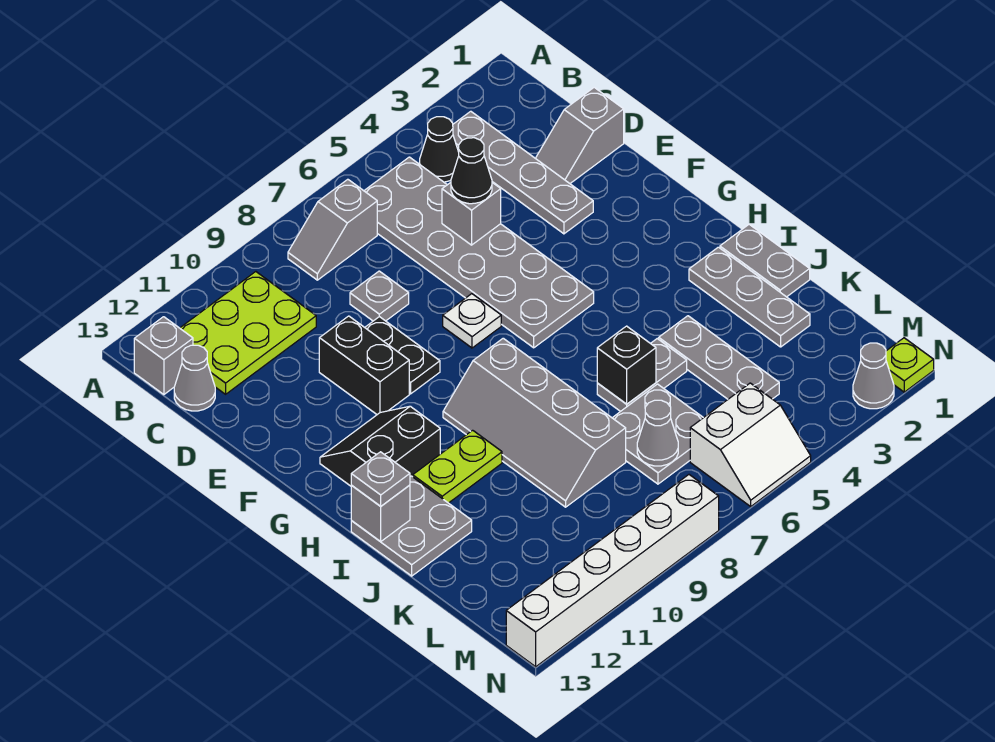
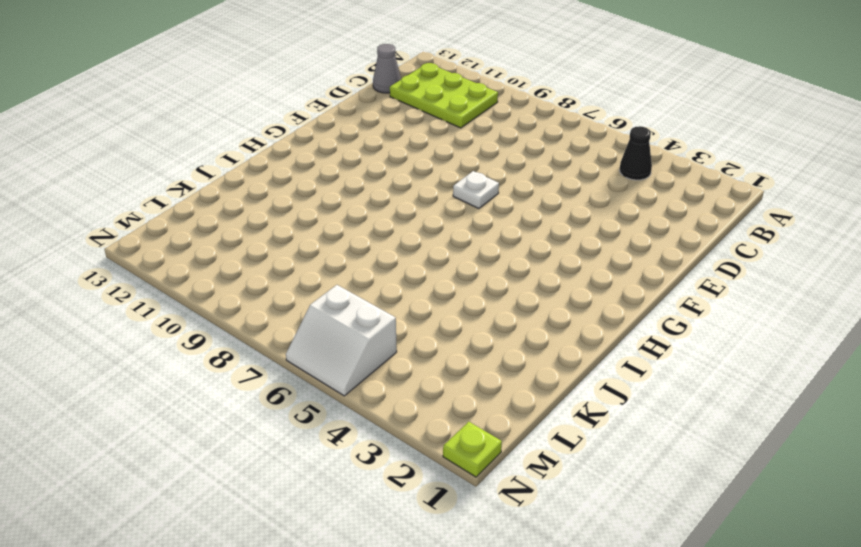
none -> grey plate B3:E3 level 1
none -> grey plate B5:G6 level 1
none -> grey slope B7:B8 level 1 top 7
none -> grey brick B13 level 1

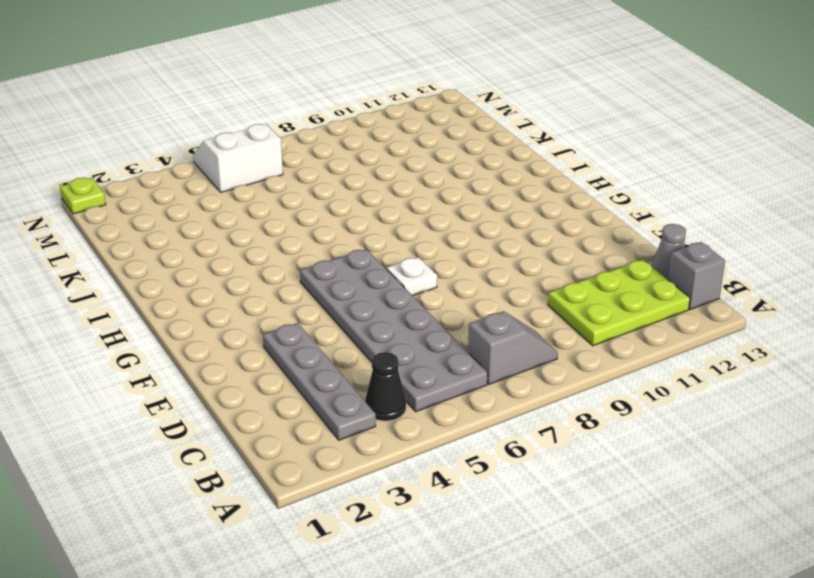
none -> grey slope D1:D2 level 1 top 1
none -> grey plate D8 level 1
none -> black plate E9:F9 level 1
none -> black brick E10:F10 level 1

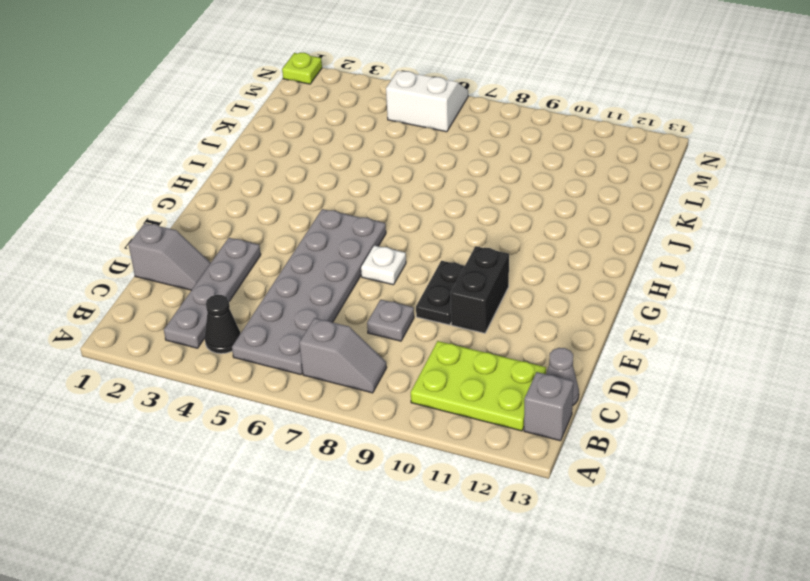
none -> black slope G11:H12 level 1 top H
none -> grey slope H8:K9 level 1 top 8
none -> grey plate I1:J1 level 1
none -> grey plate I2:K2 level 1

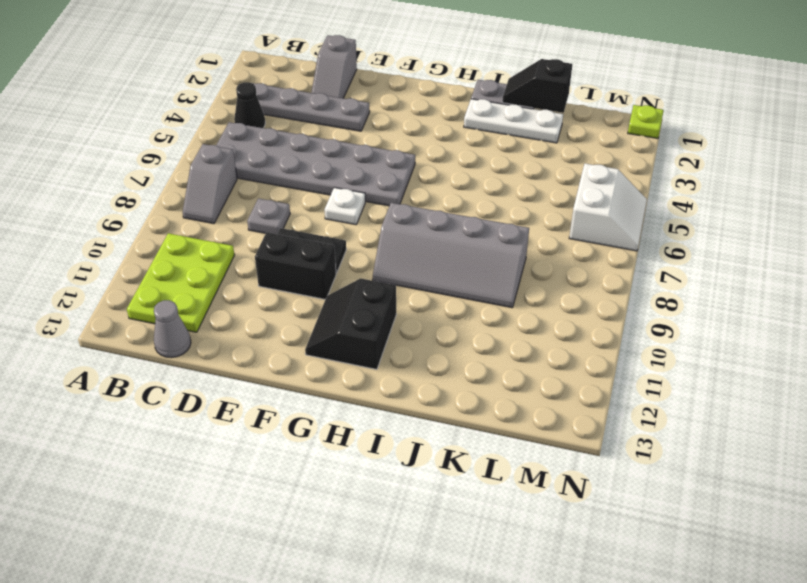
white plate I2:K2 level 1 -> grey plate I2:K2 level 1
black slope J1:K1 level 2 top K -> none
none -> grey brick B13 level 1
none -> lime plate I10:I11 level 1
none -> grey plate I12:J13 level 1
none -> grey plate J4:L4 level 1

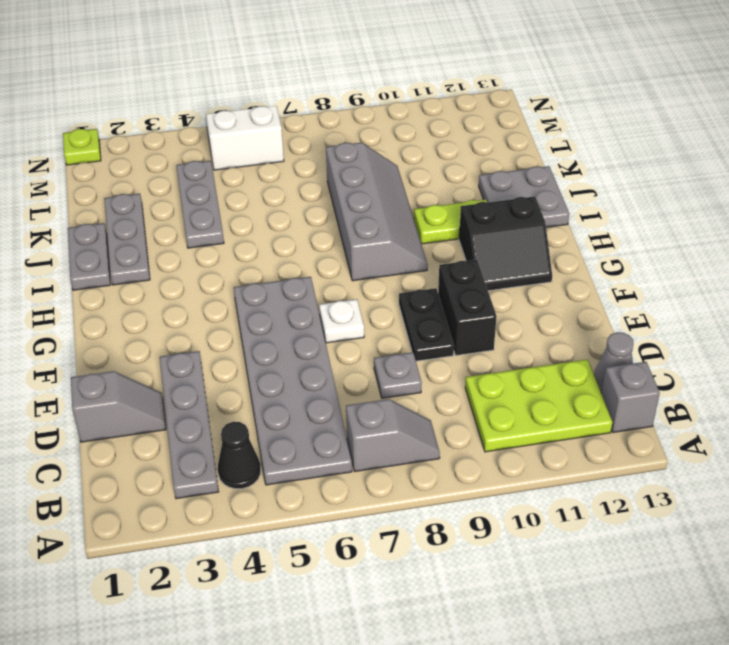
none -> grey plate J5:J6 level 1
none -> grey plate K6:L7 level 1
none -> grey cone N2 level 1
none -> white brick N8:N13 level 1

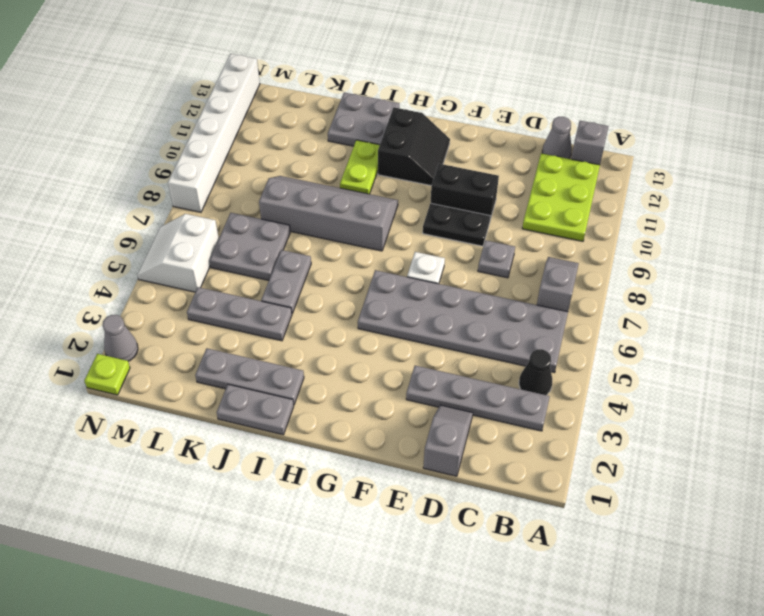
none -> grey brick D5 level 2
none -> grey brick I13 level 2
none -> black brick J6 level 2
none -> grey cone L7 level 2

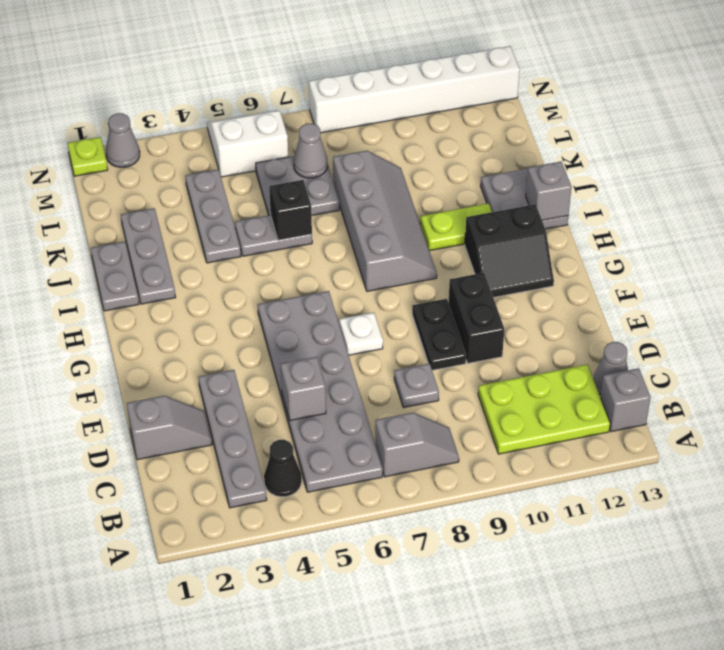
none -> black cone D5 level 3
none -> grey plate I13 level 3

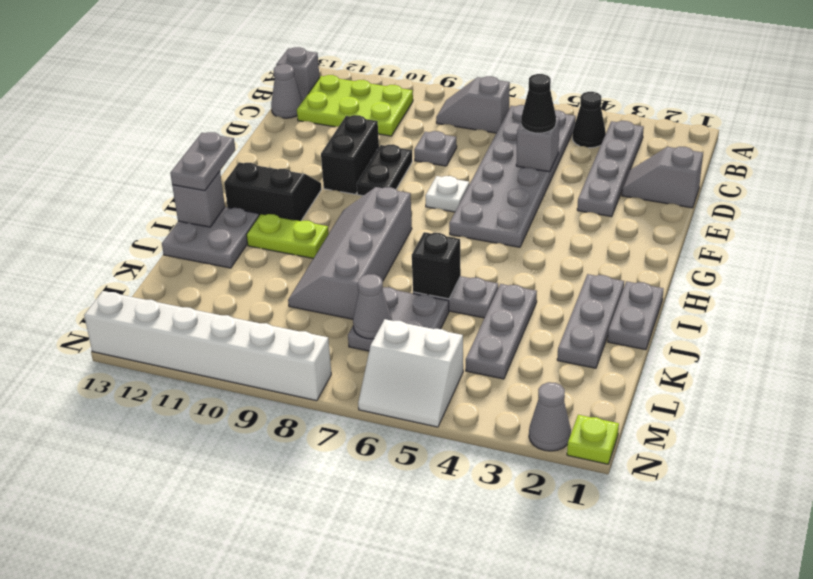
grey plate H13:I13 level 3 -> grey plate I13 level 3

